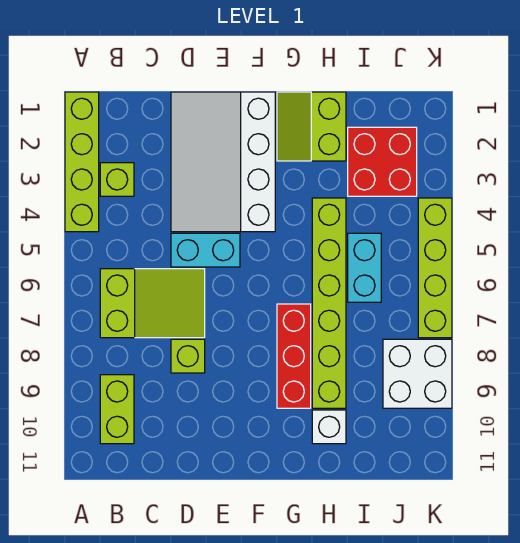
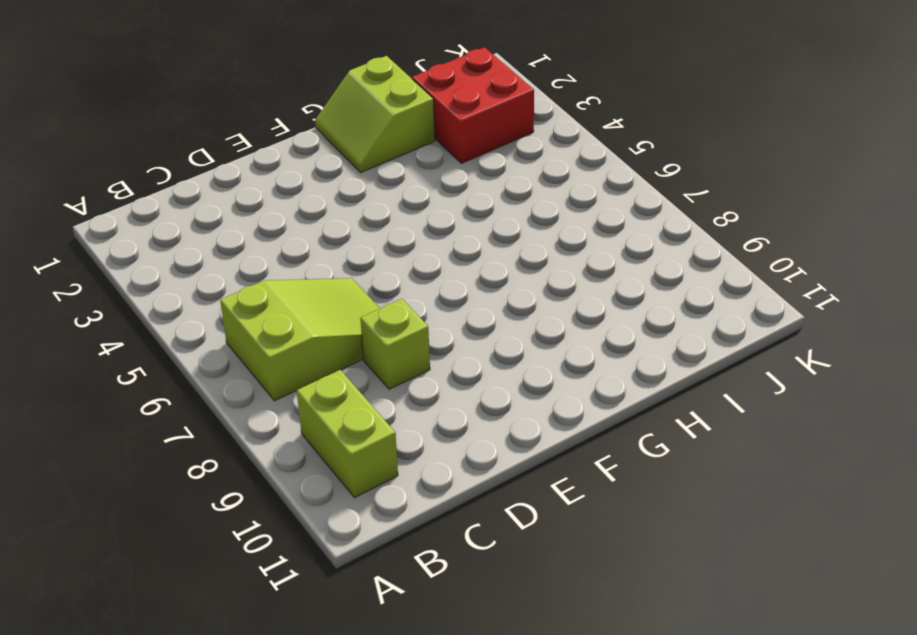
none -> lime brick A1:A4 level 1
none -> lime brick B3 level 1
none -> white slope D1:F4 level 1 top F

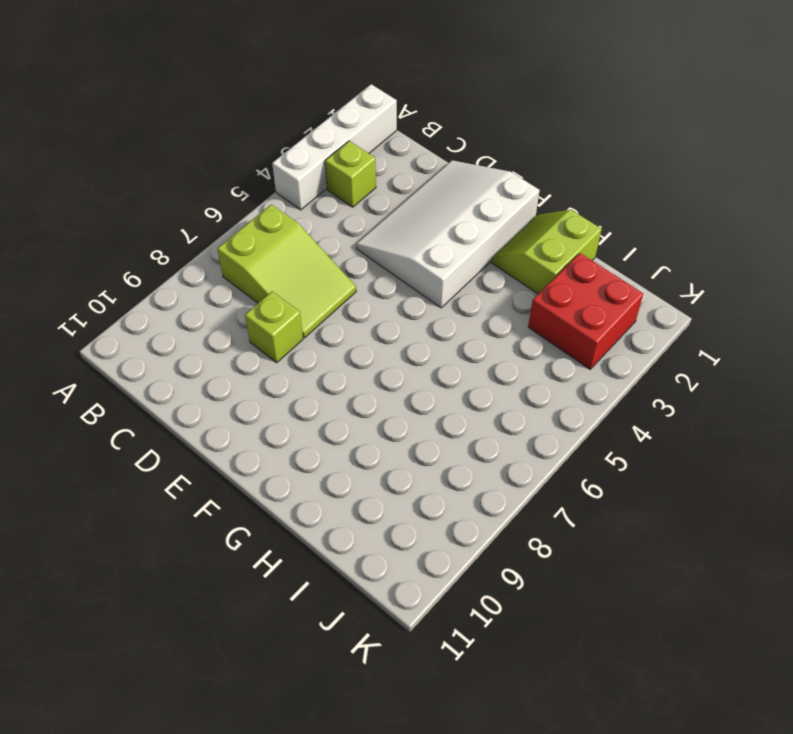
white brick A1:A4 level 1 -> lime brick A1:A4 level 1
none -> lime brick B9:B10 level 1
none -> cyan brick D5:E5 level 1
none -> red brick G7:G9 level 1

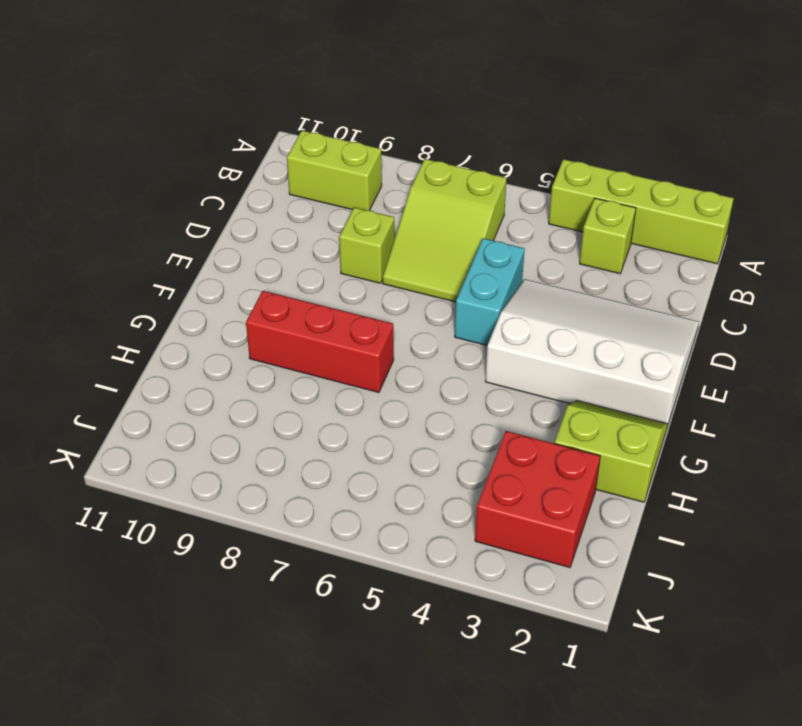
none -> lime brick H4:H9 level 1
none -> white brick H10 level 1
none -> cyan brick I5:I6 level 1

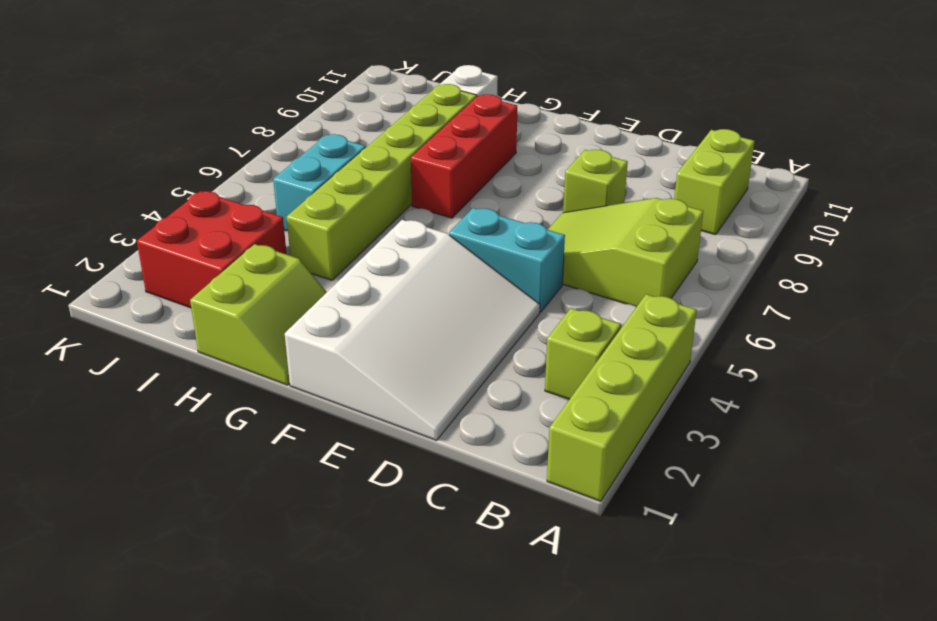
none -> white brick J8:K9 level 1
none -> lime brick K4:K7 level 1

